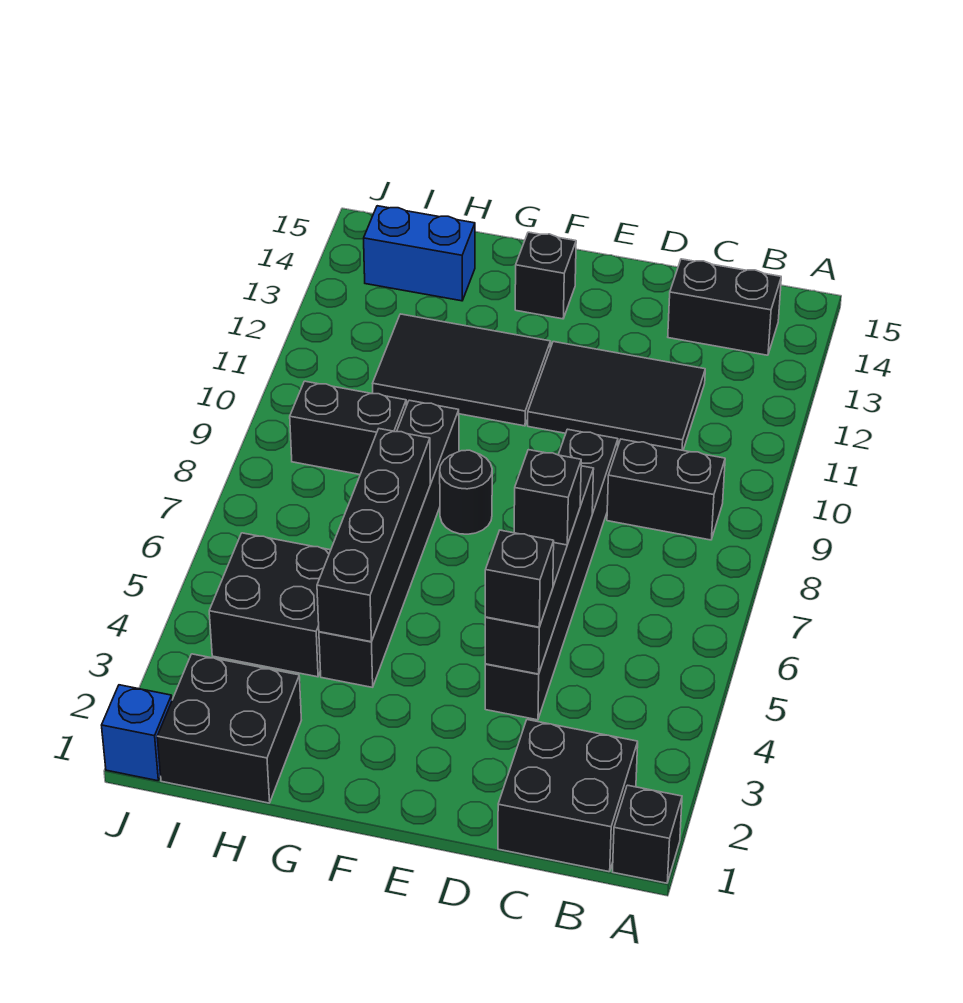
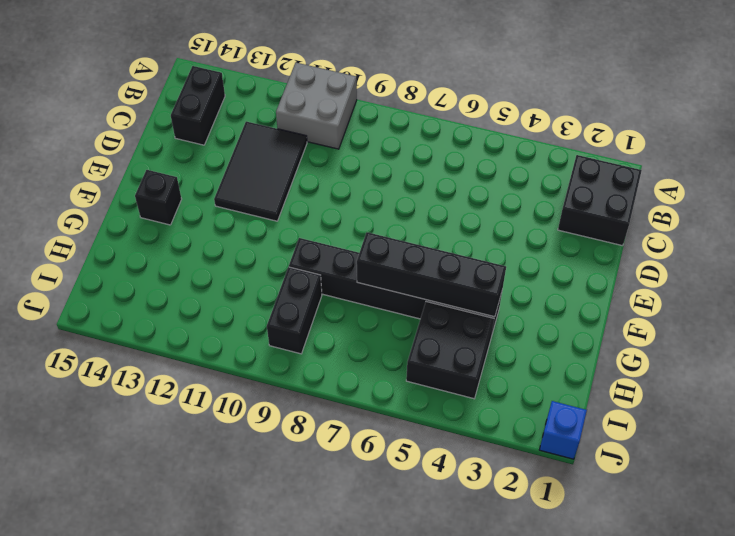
grey brick A10:B11 level 1 -> none
none -> black brick A1 level 1
none -> black brick B9:C9 level 1
none -> black brick D4:D9 level 1

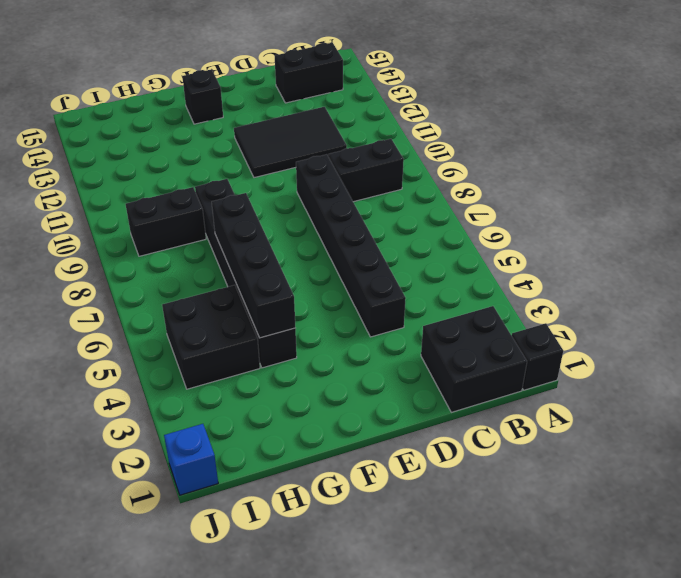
none -> black round brick F8 level 1
none -> black tile F11:H12 level 1
none -> black brick H1:I2 level 1

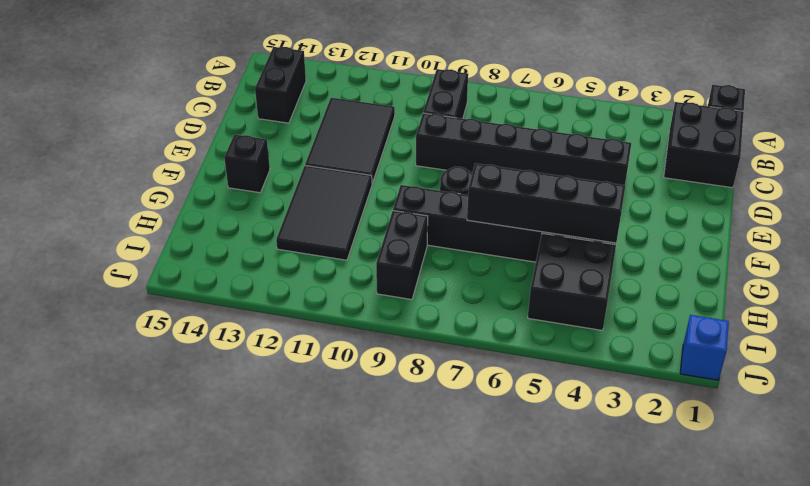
none -> black brick H1:I2 level 1
none -> blue brick H14:I14 level 1
none -> black brick D4:D7 level 2

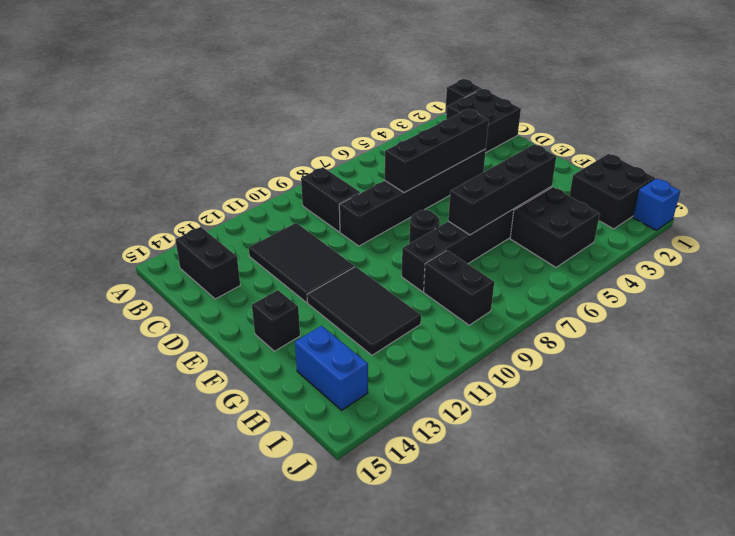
none -> black brick D4 level 3
none -> black brick D6 level 3

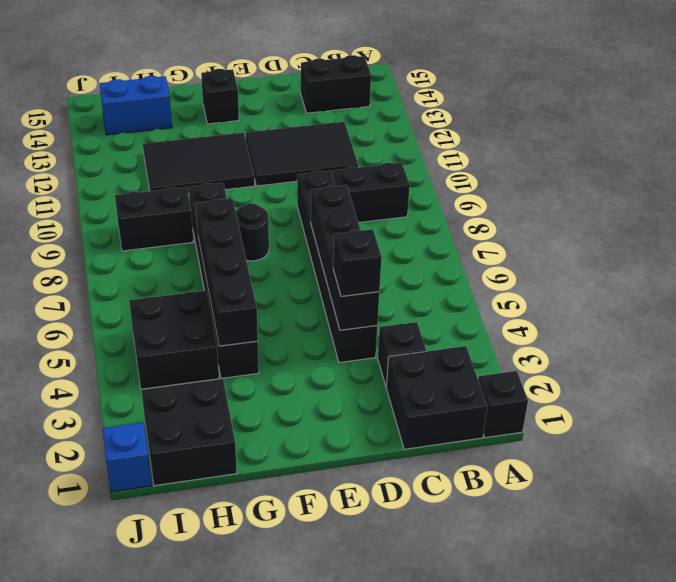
black brick C3 level 1 -> black brick D6 level 3

